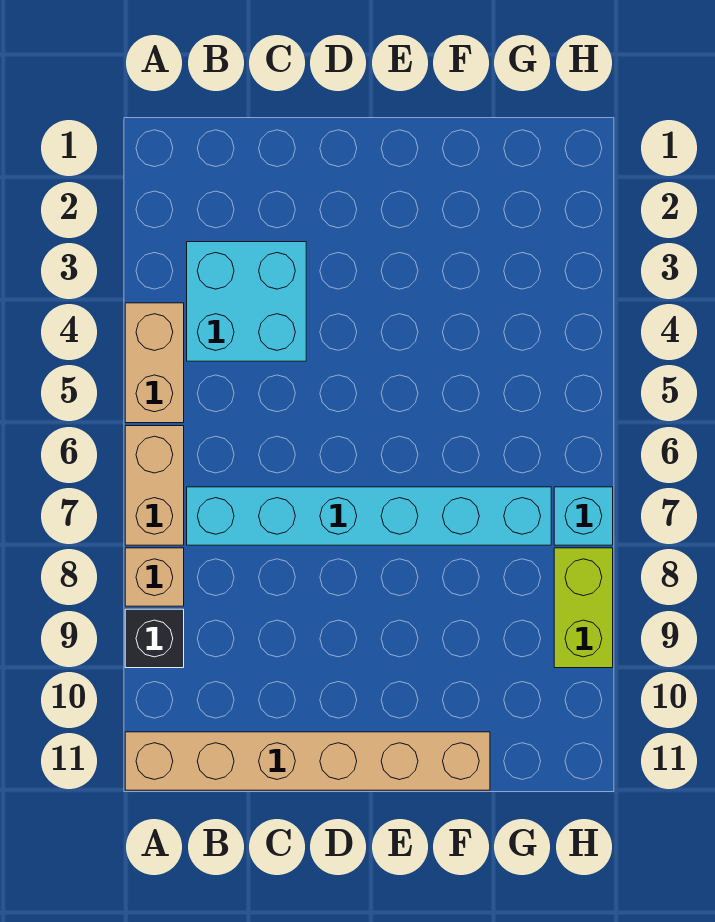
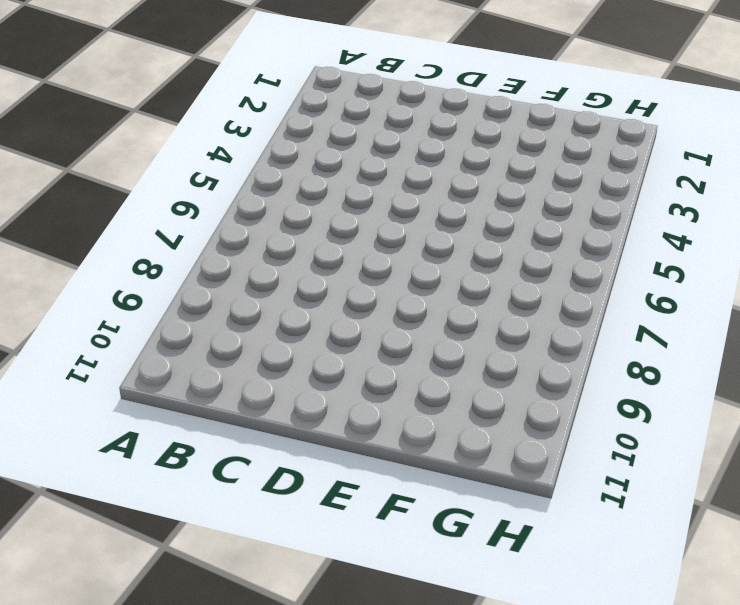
none -> tan brick A4:A5 level 1
none -> tan brick A6:A7 level 1

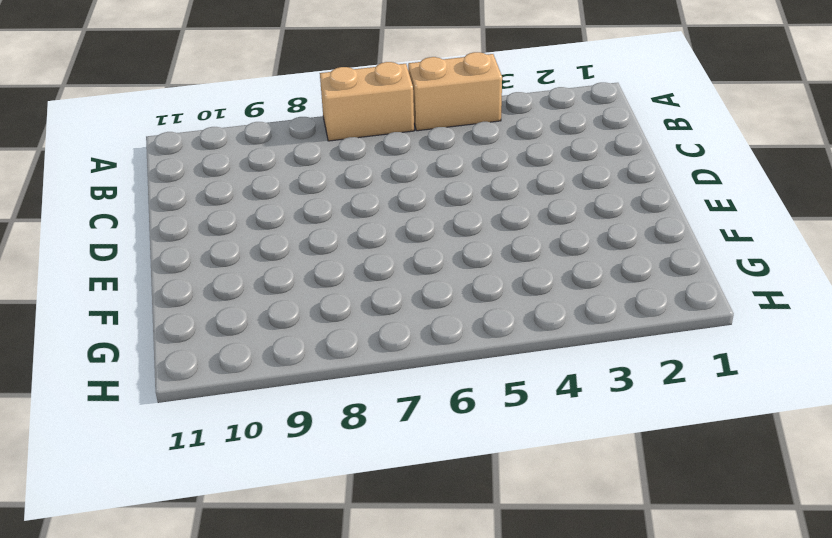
none -> tan brick A8 level 1
none -> black brick A9 level 1

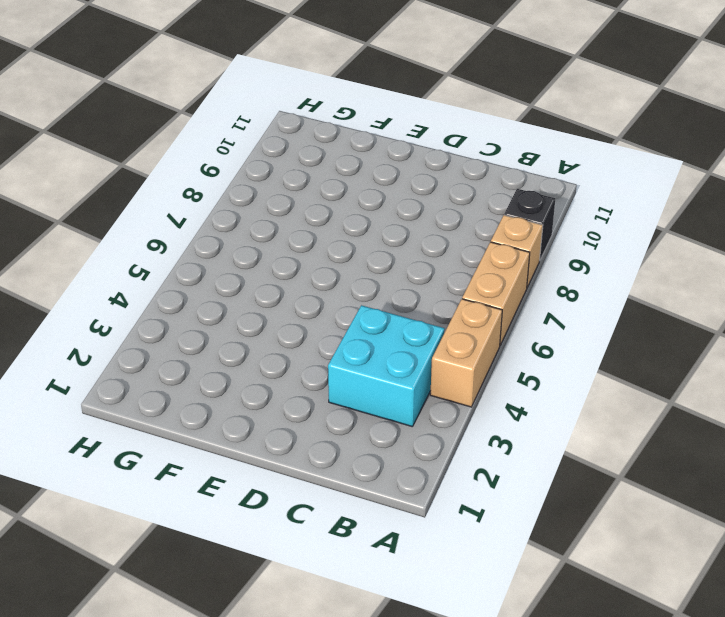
none -> tan brick A11:F11 level 1
none -> cyan brick B7:G7 level 1

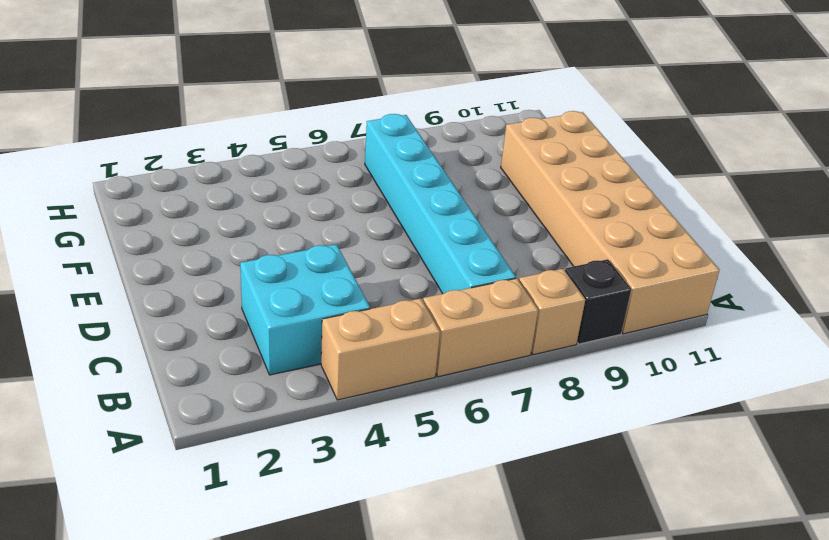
tan brick A10:F11 level 1 -> tan brick A11:F11 level 1
none -> cyan brick H7 level 1
none -> lime brick H8:H9 level 1

